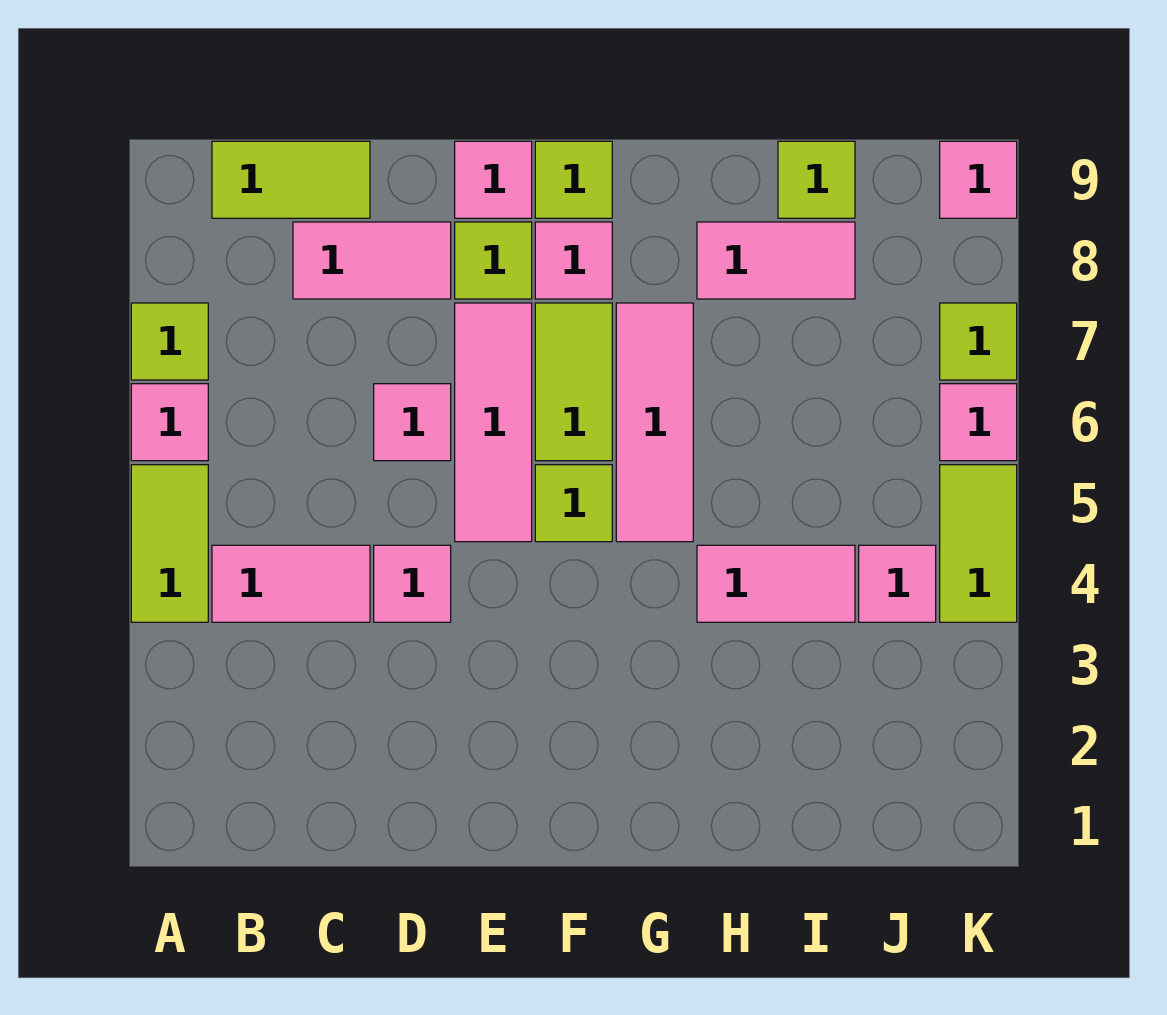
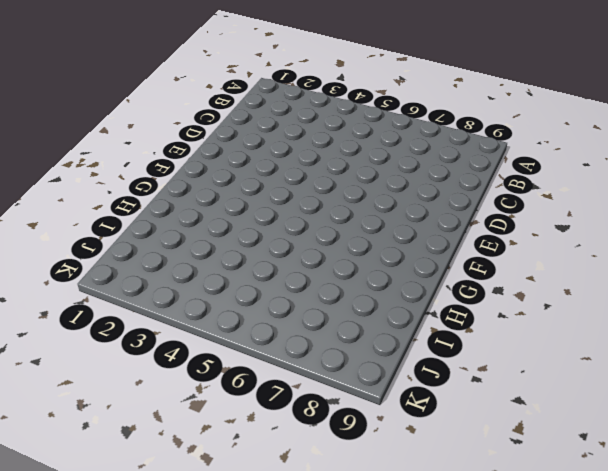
none -> lime tile A4:A5 level 1
none -> pink tile A6 level 1
none -> lime tile A7 level 1

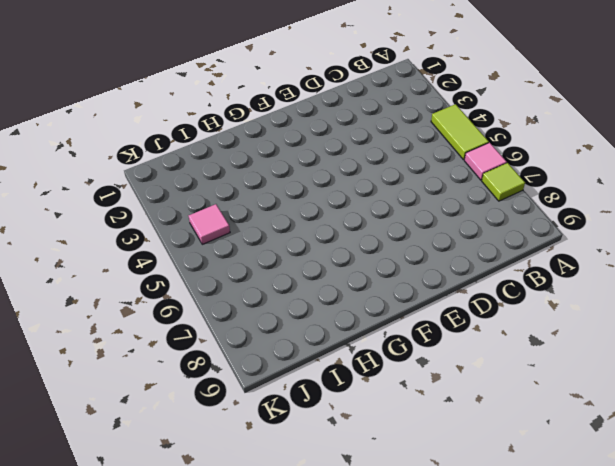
none -> pink tile B4:C4 level 1
none -> lime tile B9:C9 level 1
none -> pink tile C8:D8 level 1

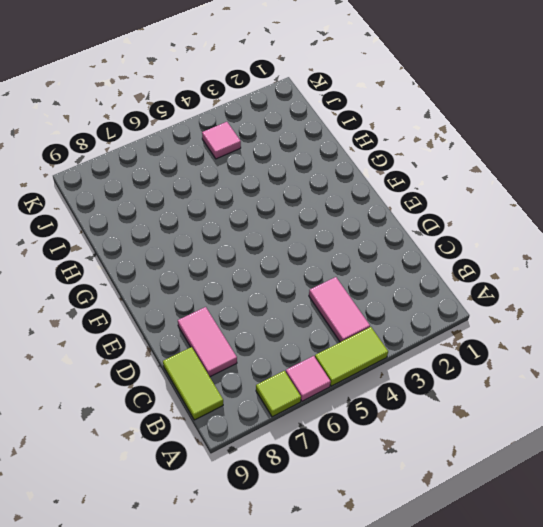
none -> pink tile D4 level 1
none -> pink tile D6 level 1
none -> pink tile E5:E7 level 1

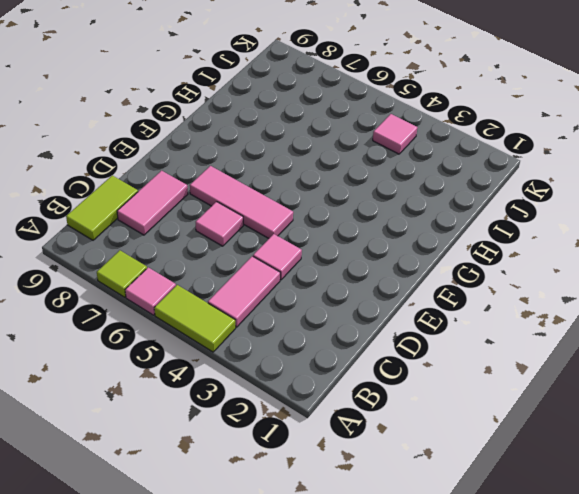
none -> lime tile E8 level 1
none -> pink tile E9 level 1
none -> lime tile F5 level 1

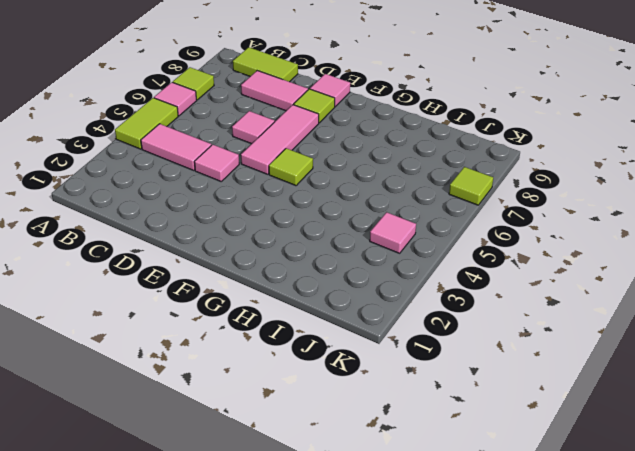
none -> lime tile F6:F7 level 1
none -> pink tile F8 level 1
none -> lime tile F9 level 1

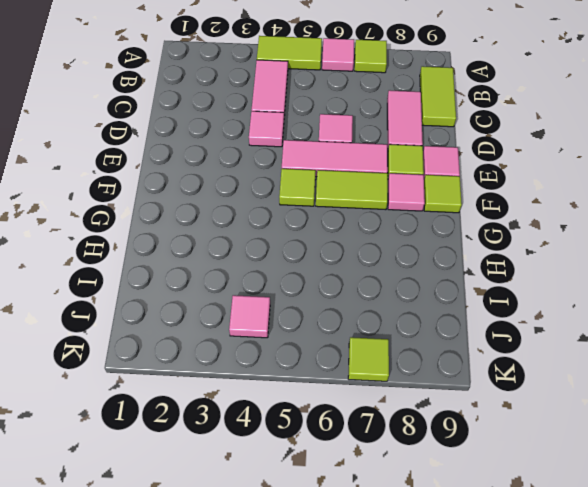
none -> pink tile G5:G7 level 1
none -> pink tile H4:I4 level 1
none -> pink tile H8:I8 level 1

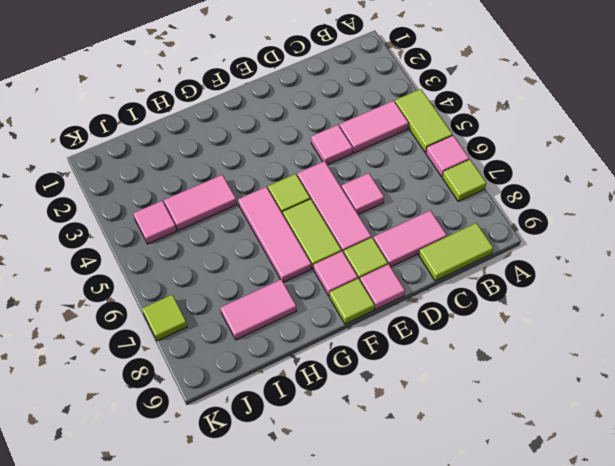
none -> lime tile I9 level 1
none -> lime tile K4:K5 level 1
none -> pink tile K6 level 1

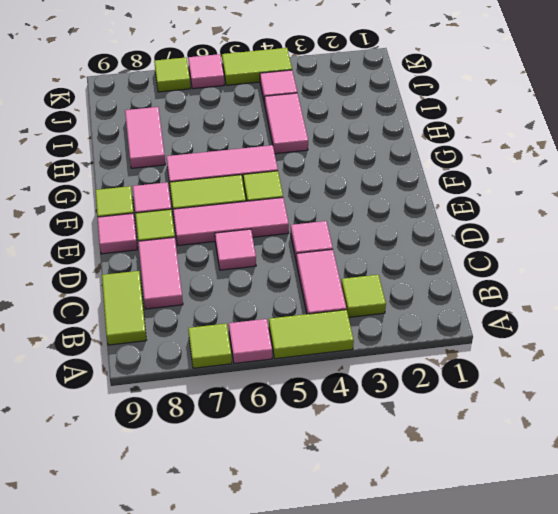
lime tile B3 level 1 -> lime tile I9 level 1
none -> pink tile K9 level 1

